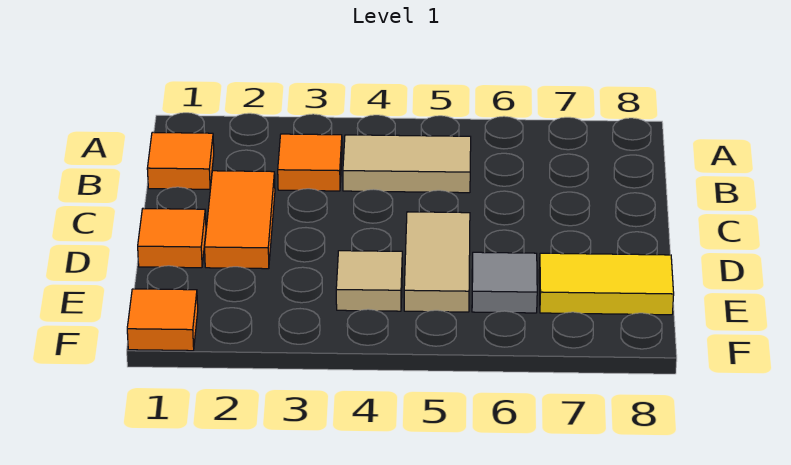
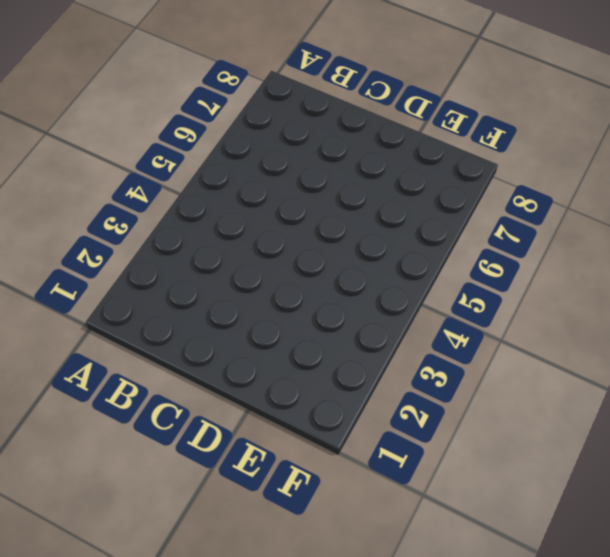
none -> orange tile B1 level 1
none -> orange tile B3 level 1

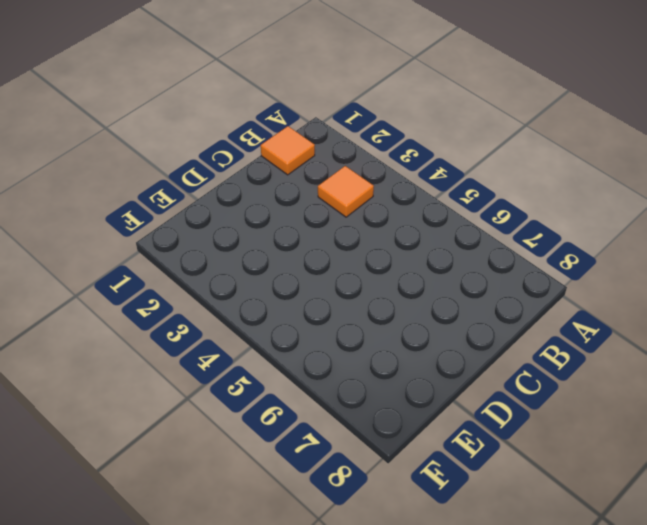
none -> tan tile B4:B5 level 1
none -> orange tile C2:D2 level 1

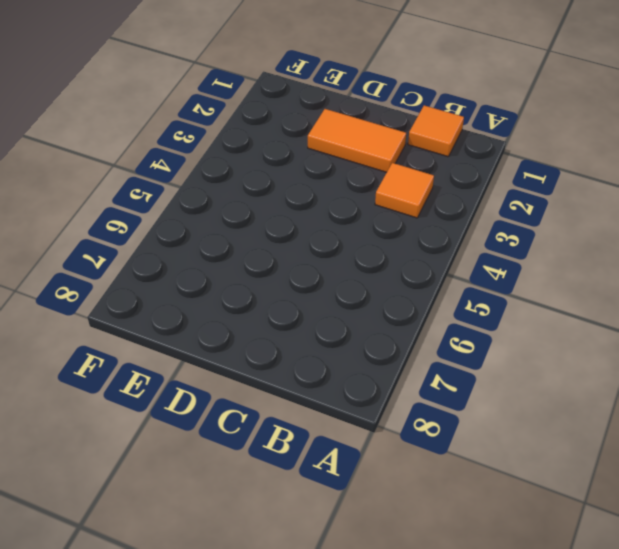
none -> tan tile B4:B5 level 1
none -> orange tile D1 level 1

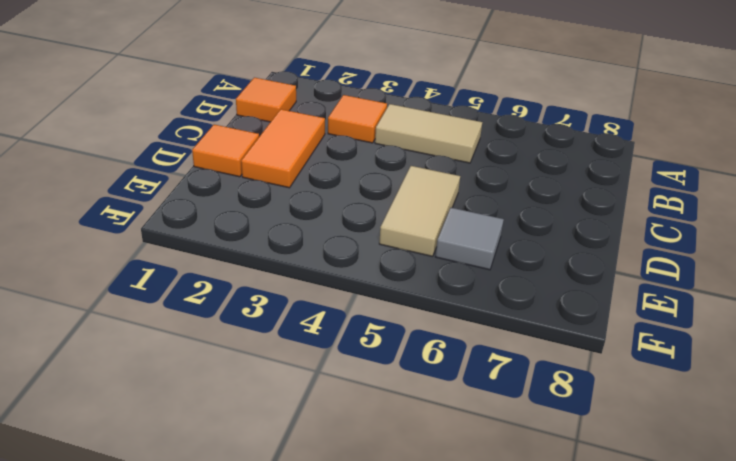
none -> tan tile E4 level 1
none -> yellow tile E7:E8 level 1

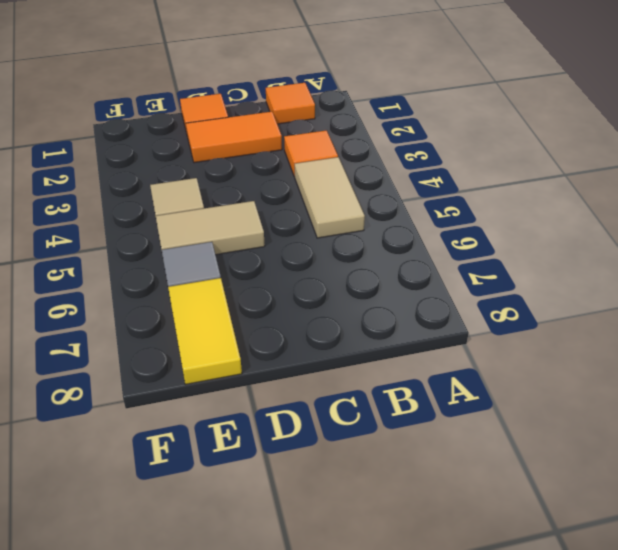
none -> orange tile F1 level 1

